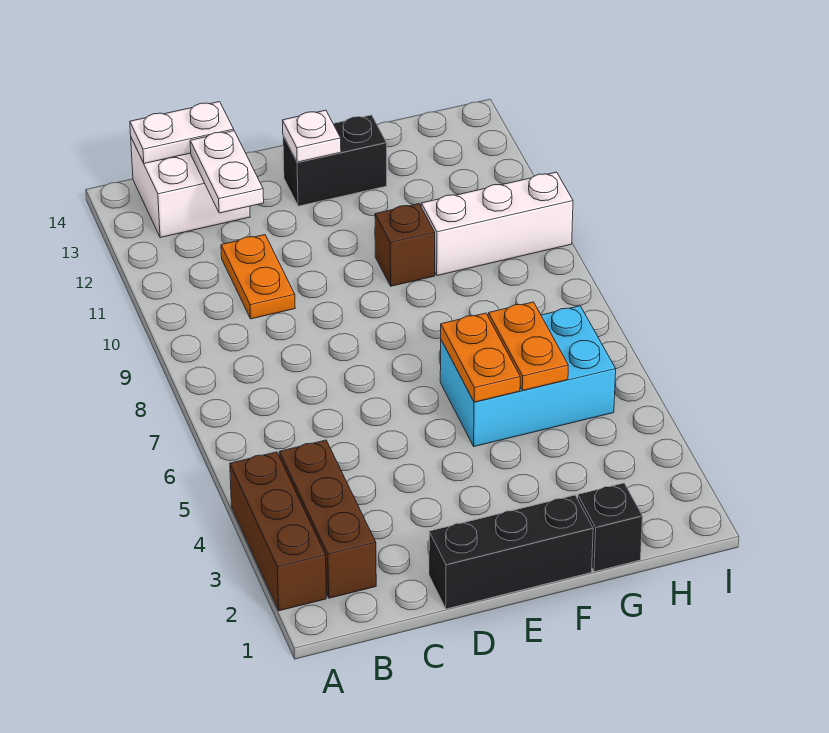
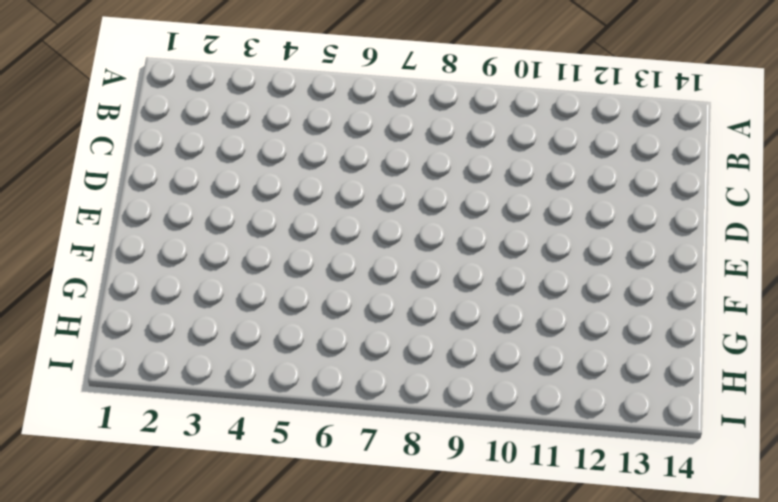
none -> brown brick A2:A4 level 1
none -> brown brick B2:B4 level 1
none -> white brick B13:C14 level 1

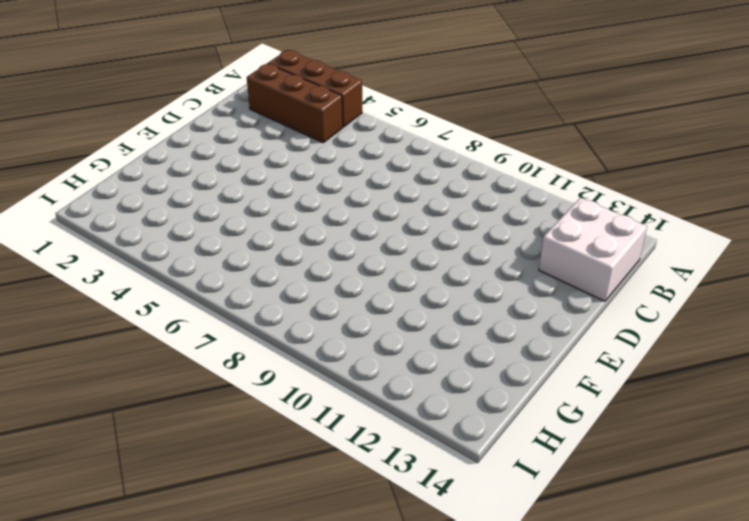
none -> orange plate C10:C11 level 1
none -> black brick D1:F1 level 1
none -> black brick E13:F13 level 1

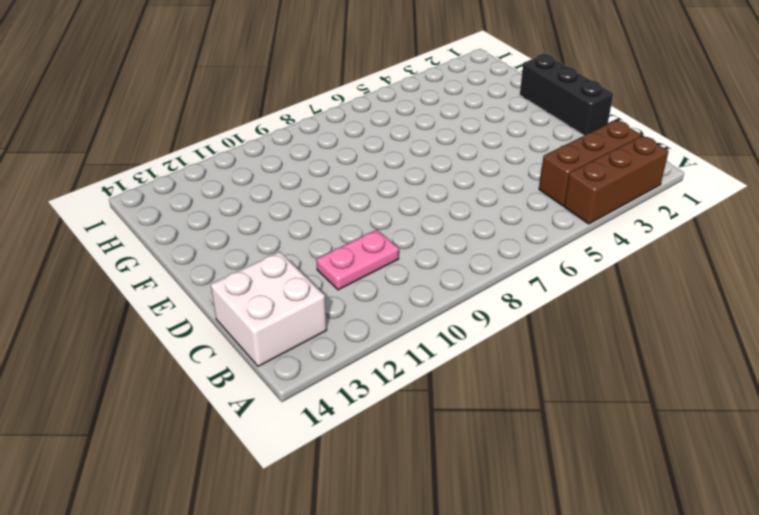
pink plate C10:C11 level 1 -> orange plate C10:C11 level 1
none -> black brick E13:F13 level 1
none -> cyan brick F5:H6 level 1
none -> brown brick F10 level 1

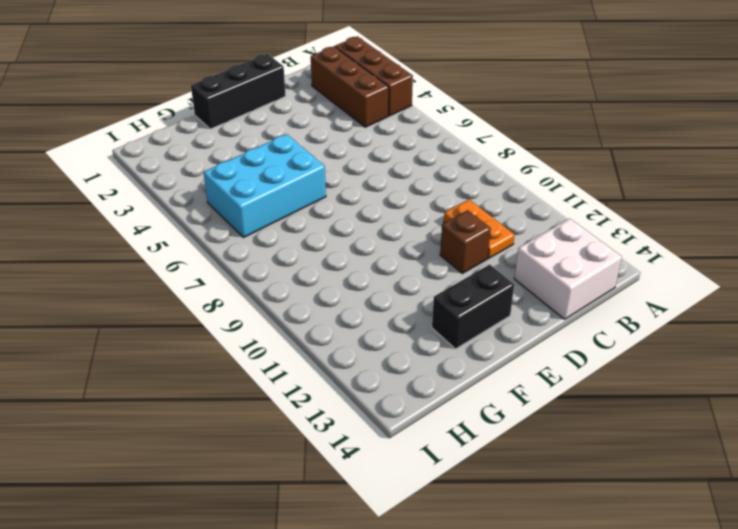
brown brick D11 level 1 -> brown brick F10 level 1
none -> black brick G1 level 1
none -> white brick G10:I10 level 1
none -> white plate B14:C14 level 2

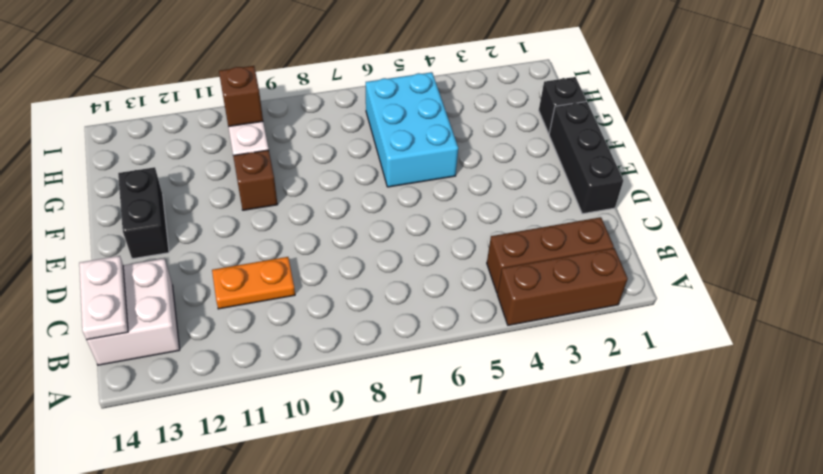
brown brick H10 level 2 -> none
none -> white plate C12:C13 level 2
none -> white plate E13 level 2
none -> orange plate F5:F6 level 2

